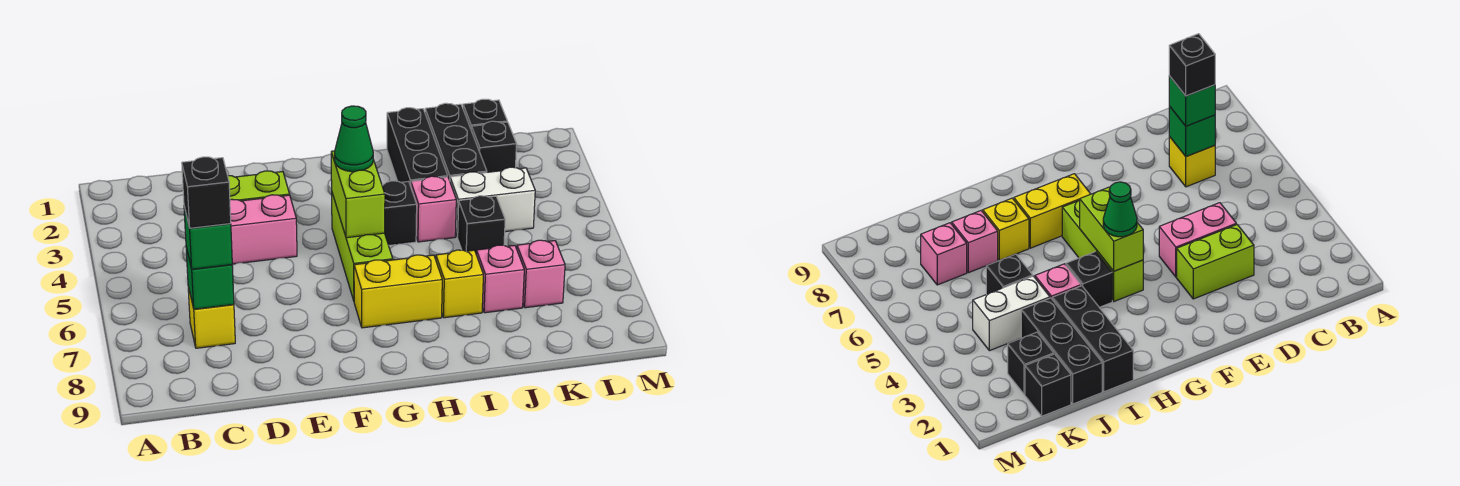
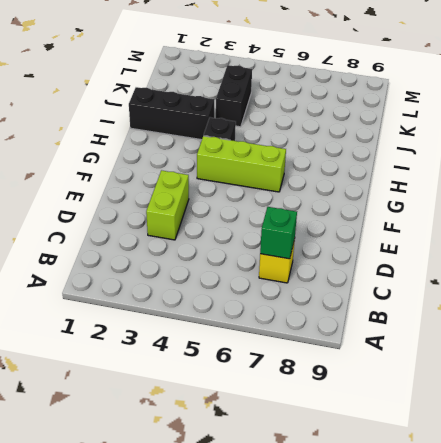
black brick J4:K4 level 1 -> white brick J4:K4 level 1
none -> pink brick D4:E4 level 1
none -> yellow brick G7:H7 level 1
none -> pink brick I4 level 1

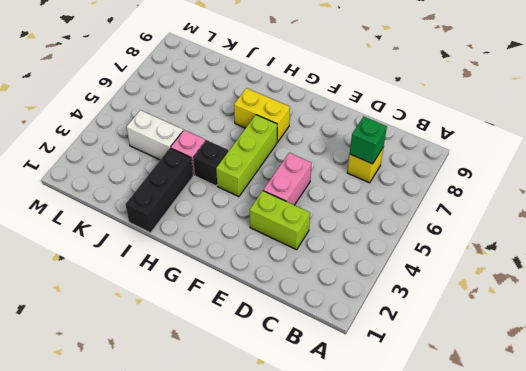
pink brick E4:E5 level 1 -> pink brick D4:E4 level 1
none -> yellow brick I7 level 1
none -> black brick J1:J3 level 1
none -> black brick J5 level 1

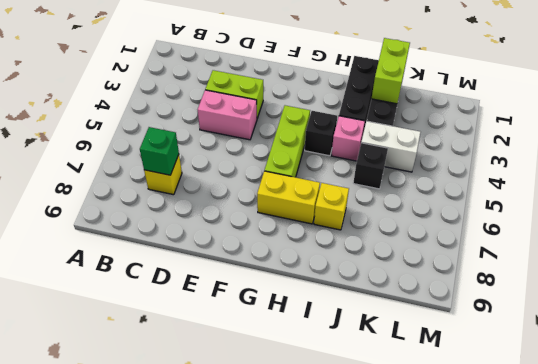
lime brick J1:J2 level 2 -> lime brick G4:G5 level 2
none -> pink brick J7 level 1
none -> black brick K1 level 1
none -> black brick K2 level 1

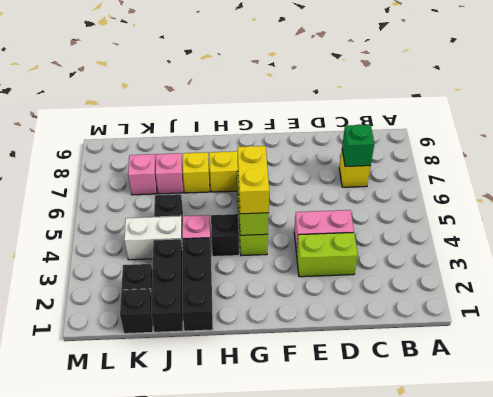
yellow brick G4:G5 level 3 -> green cone G4 level 3
none -> green brick C7 level 3
none -> black brick C7 level 4

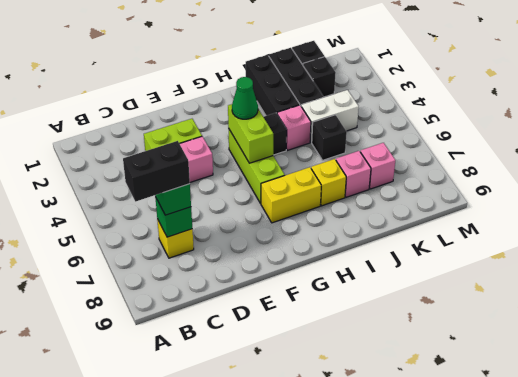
black brick B7:C7 level 4 -> black brick C7 level 4

